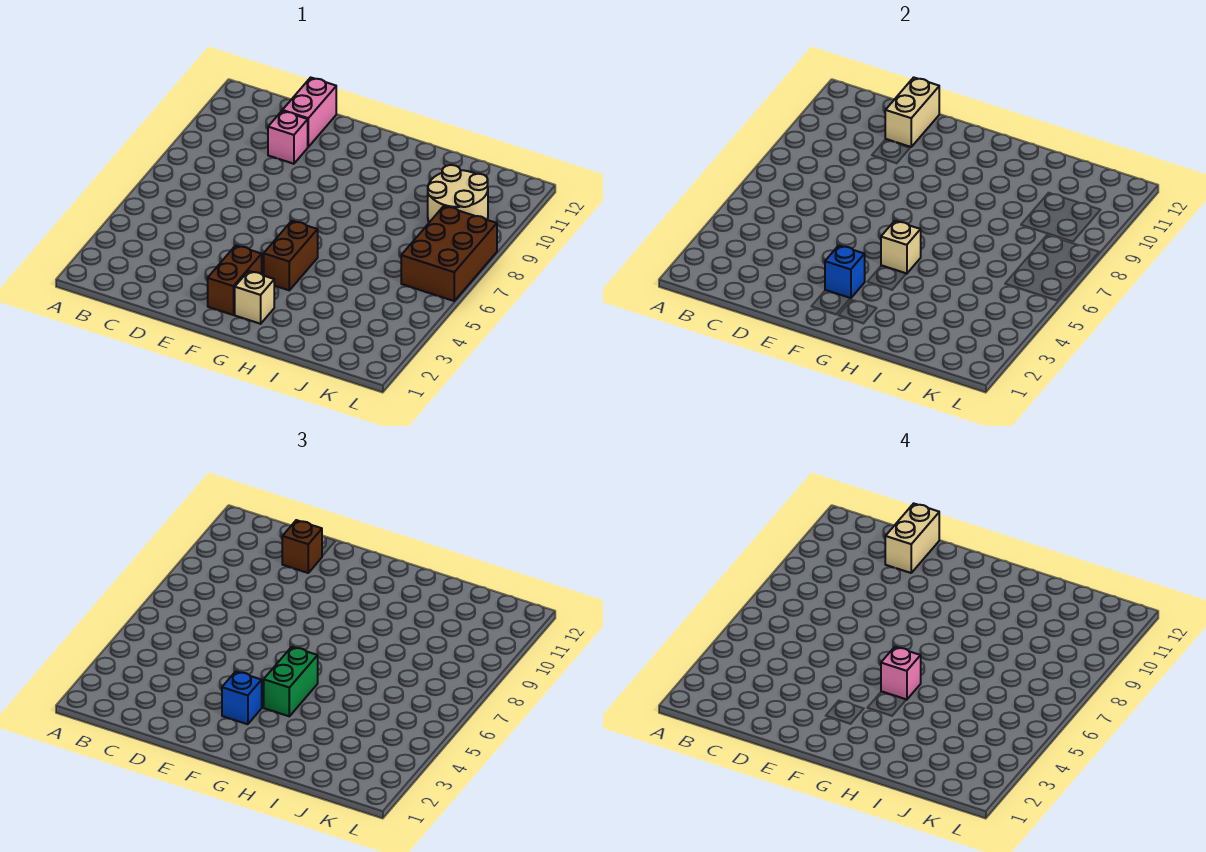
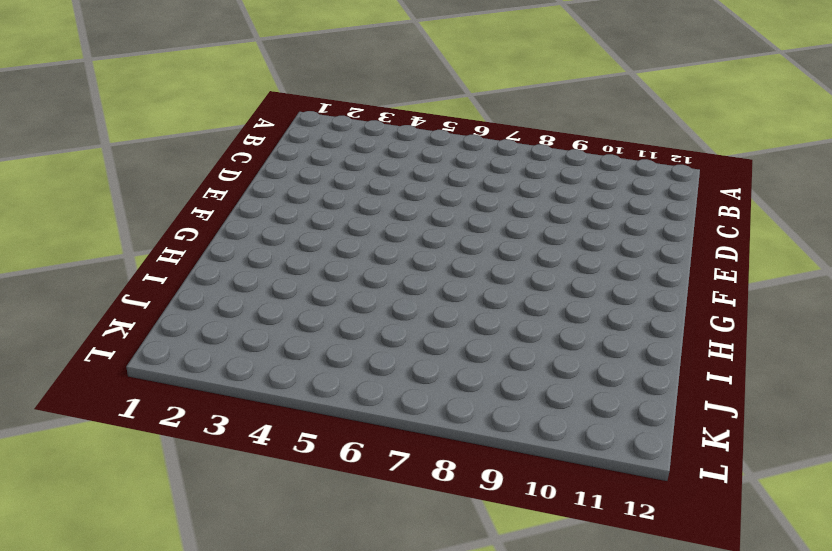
none -> pink brick D10 level 1
none -> pink brick D11:D12 level 1
none -> brown brick F2:F3 level 1

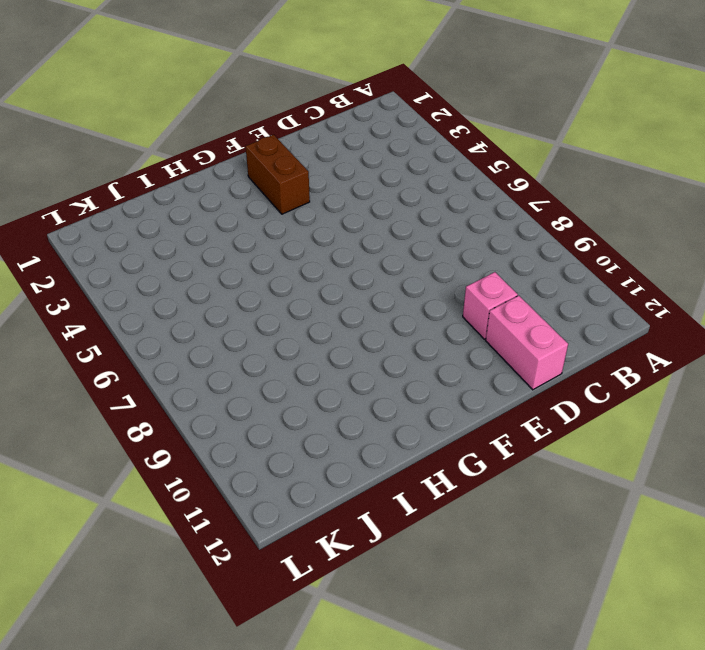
none -> tan brick G2 level 1
none -> brown brick G4:G5 level 1
none -> tan round brick J9:K10 level 1

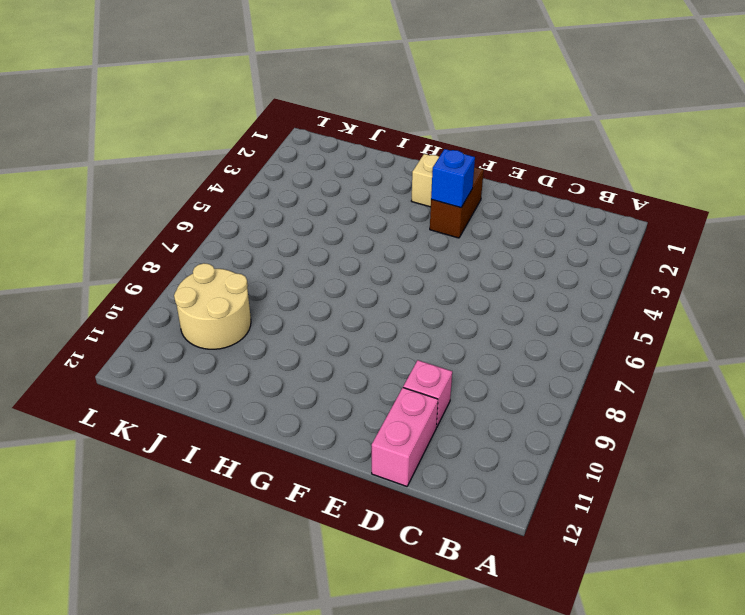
none -> brown brick G4:G5 level 1
none -> brown brick K6:L8 level 1
none -> tan brick D11:D12 level 2

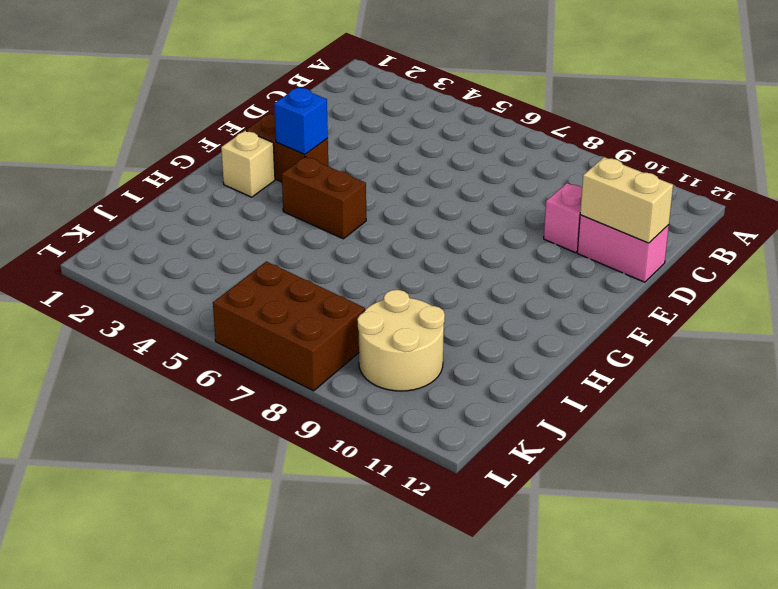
none -> tan brick G5 level 2
none -> brown brick D11 level 3
none -> blue brick F3 level 3

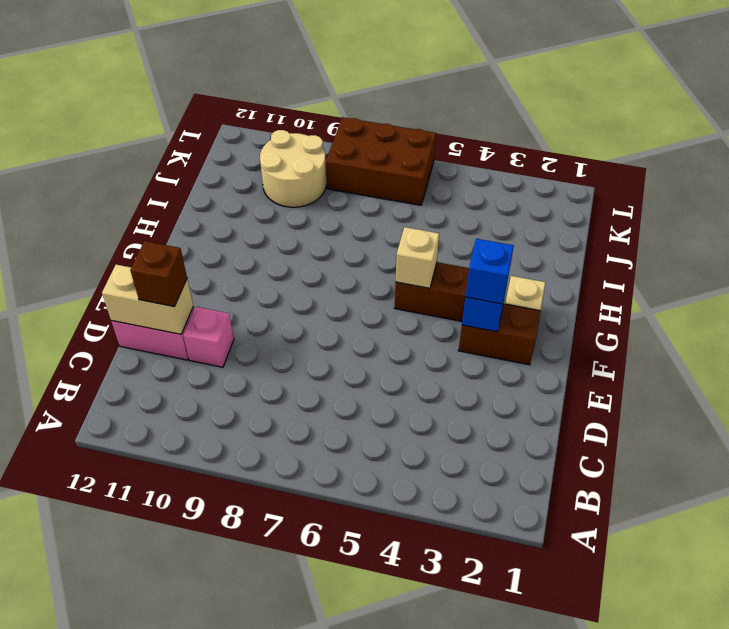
none -> green brick G4:G5 level 3
none -> tan brick D11:D12 level 4
none -> pink brick G5 level 4

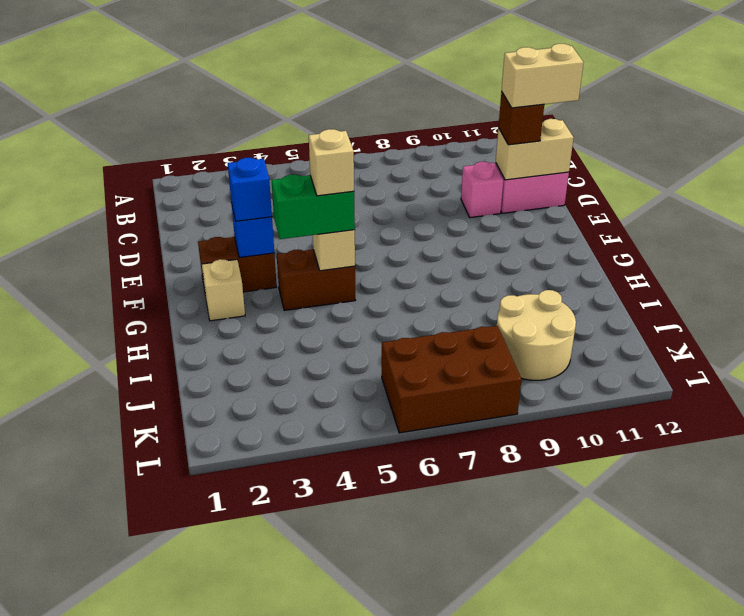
tan brick G5 level 4 -> pink brick G5 level 4

